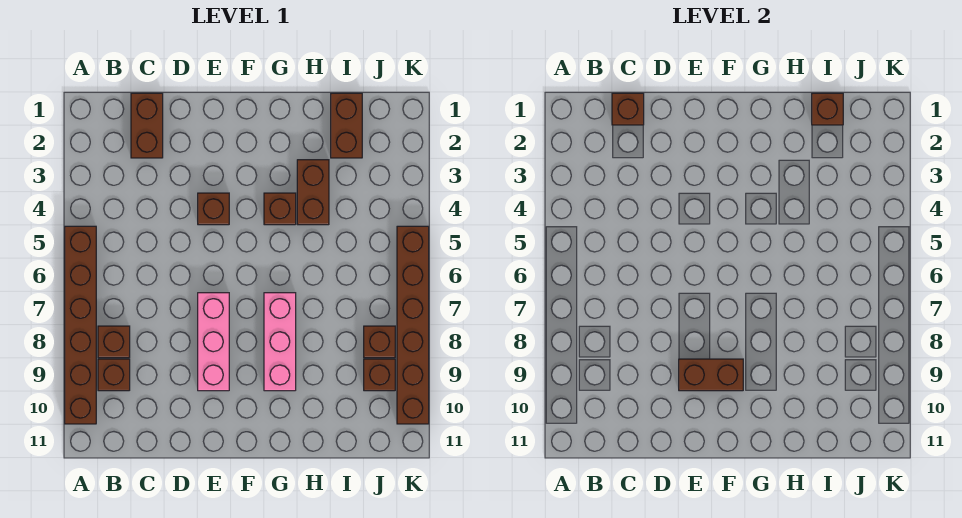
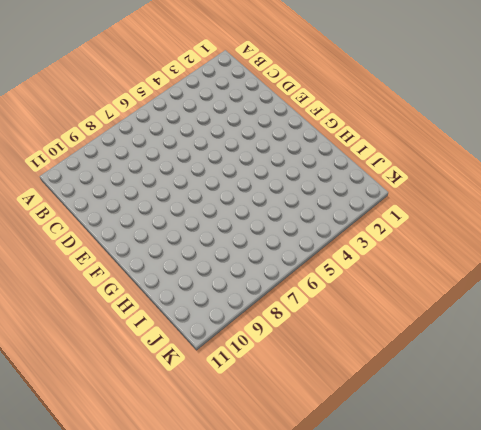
none -> brown brick A5:A10 level 1
none -> brown brick B8 level 1
none -> brown brick B9 level 1

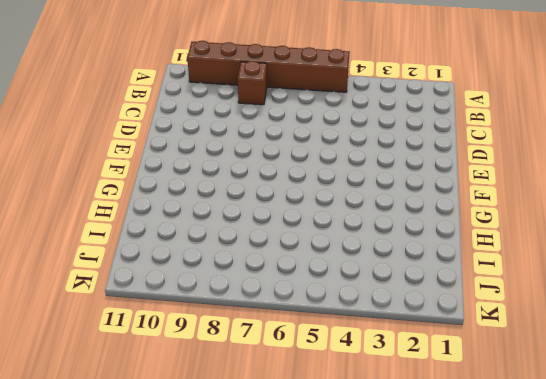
none -> brown brick B9 level 1
none -> brown brick C1:C2 level 1
none -> brown brick E4 level 1

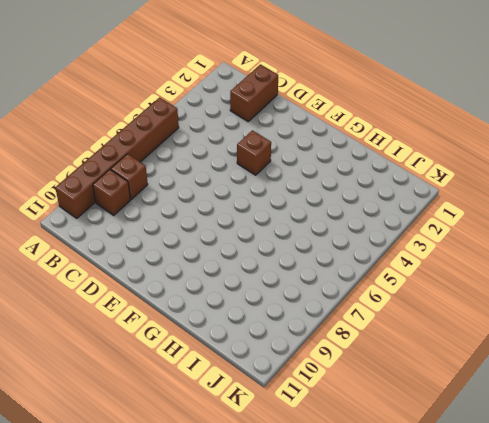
none -> pink brick E7:E9 level 1
none -> brown brick G4 level 1
none -> pink brick G7:G9 level 1

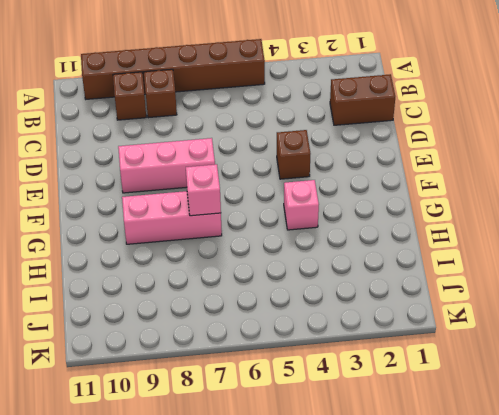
pink brick G4 level 1 -> brown brick G4 level 1
pink brick G7 level 2 -> none
none -> brown brick H3:H4 level 1
none -> brown brick I1:I2 level 1
none -> brown brick J8 level 1

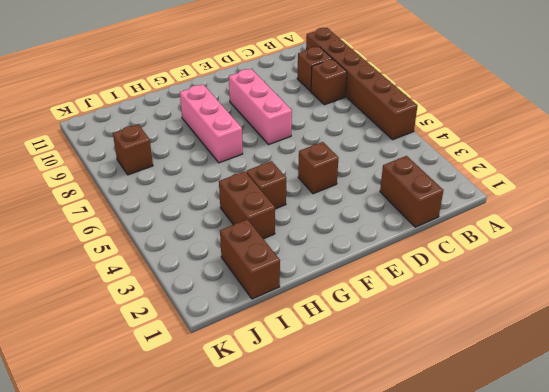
none -> brown brick J9 level 1
none -> brown brick K5:K10 level 1
none -> brown brick C1 level 2

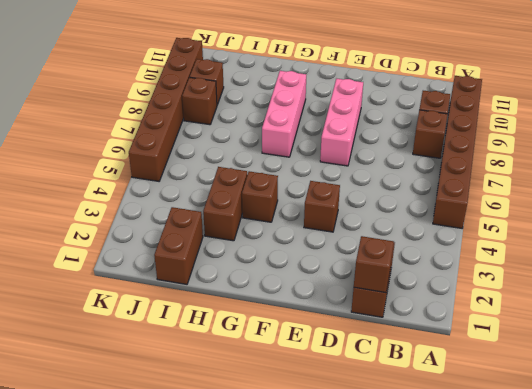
none -> brown brick E9:F9 level 2
none -> brown brick I1 level 2

